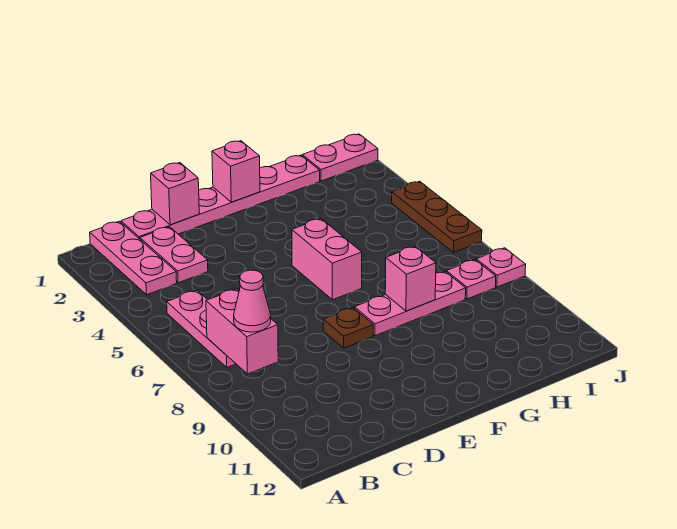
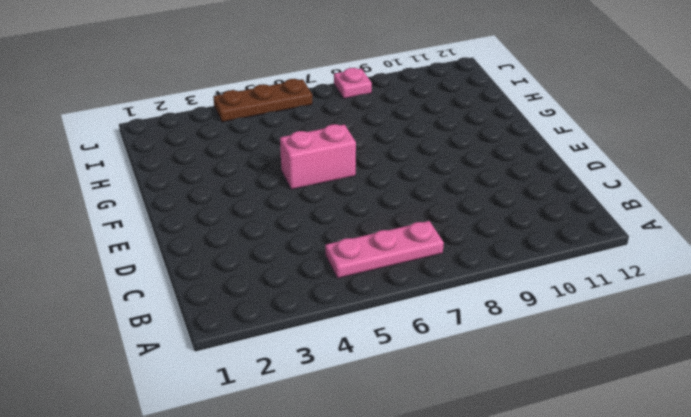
none -> pink plate B1:B3 level 1
none -> pink plate C1:H1 level 1
none -> pink plate C2:C3 level 1

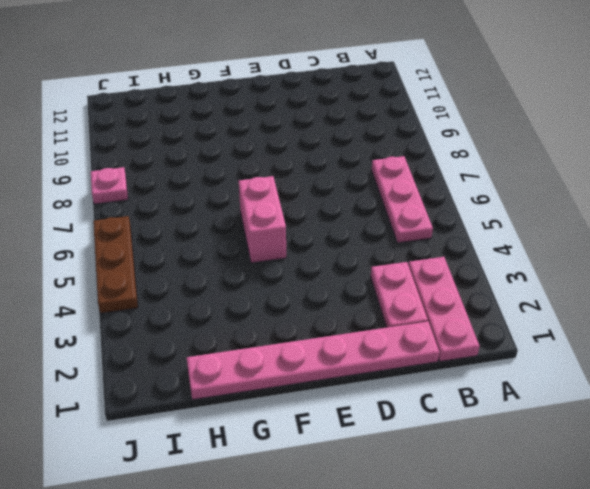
none -> brown plate E8 level 1
none -> pink plate F8:H8 level 1
none -> pink plate I1:J1 level 1

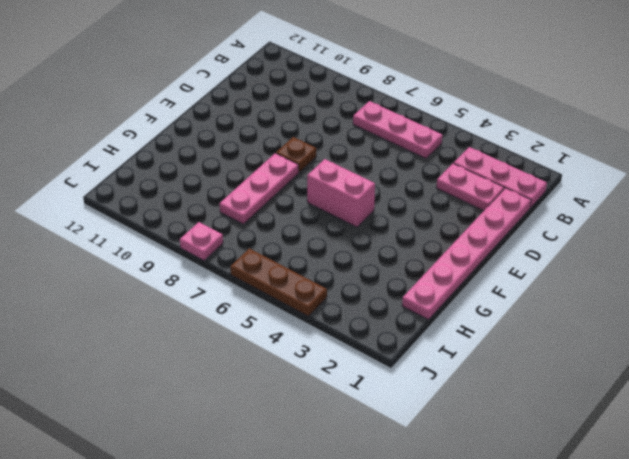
none -> pink plate I1:J1 level 1
none -> pink plate I8 level 1
none -> pink brick B7:B8 level 2

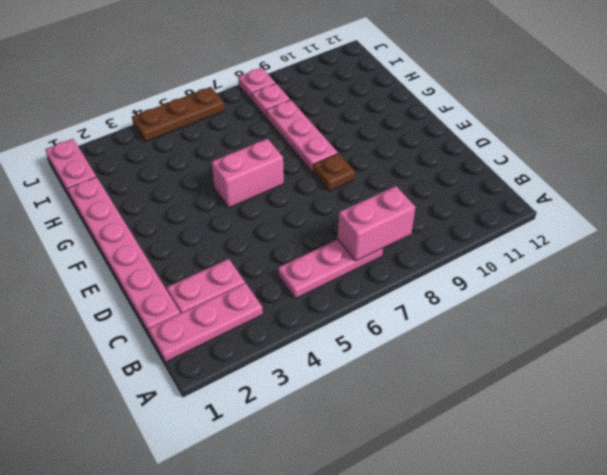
none -> pink brick D1 level 2
none -> pink brick F1 level 2
none -> pink brick G8 level 2

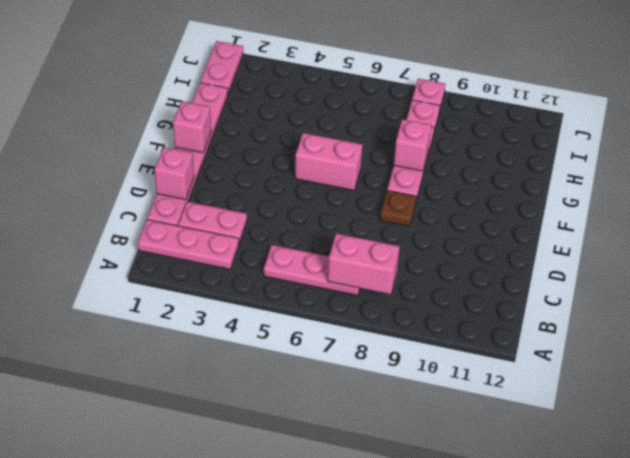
none -> brown plate J4:J6 level 1
none -> pink cone B8 level 3

